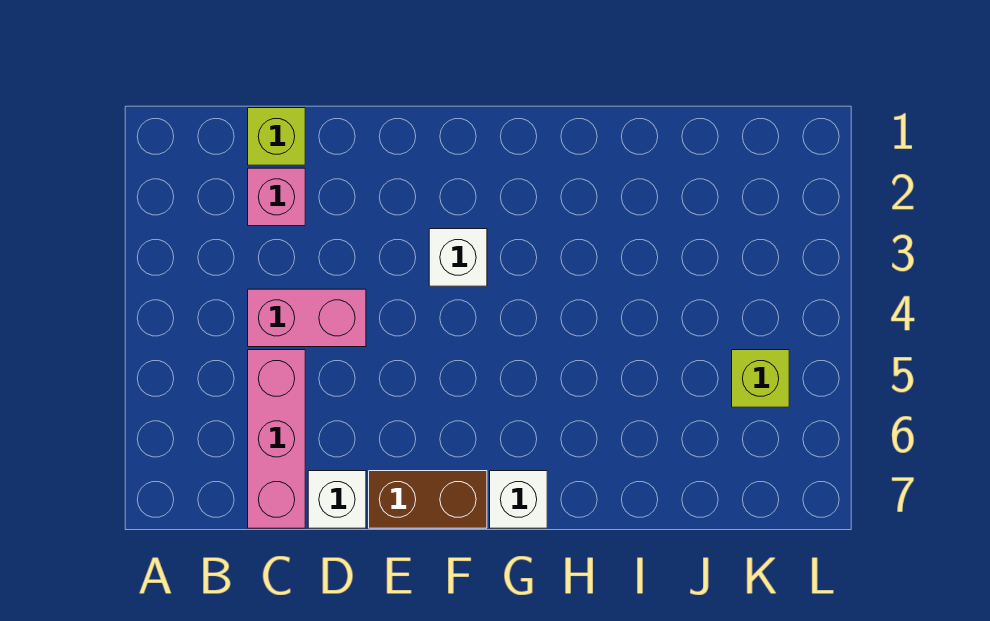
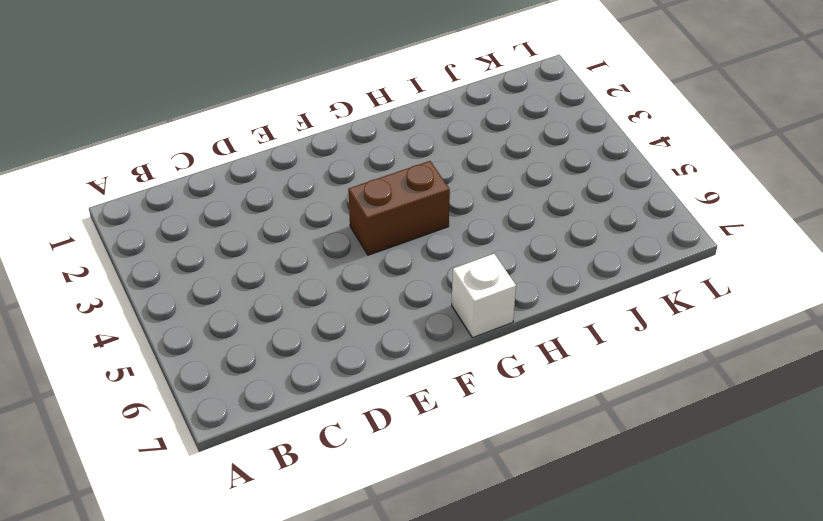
brown brick F4:G4 level 1 -> brown brick E7:F7 level 1
none -> lime brick C1 level 1
none -> pink brick C2 level 1

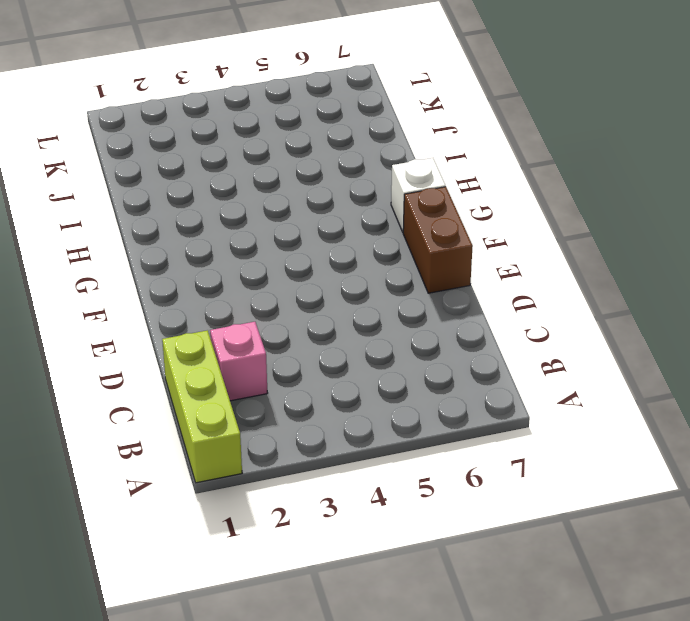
lime brick A1:C1 level 1 -> lime brick C1 level 1
none -> pink brick C4:D4 level 1
none -> pink brick C5:C7 level 1

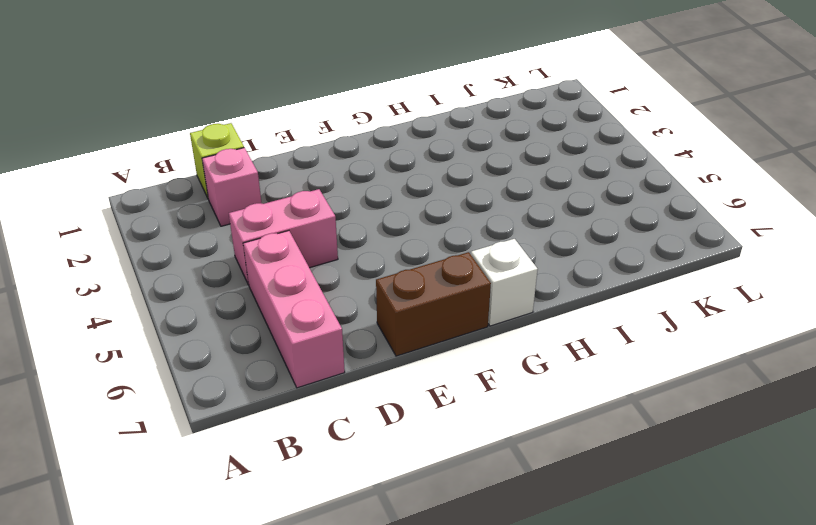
none -> white brick D7 level 1
none -> white brick F3 level 1

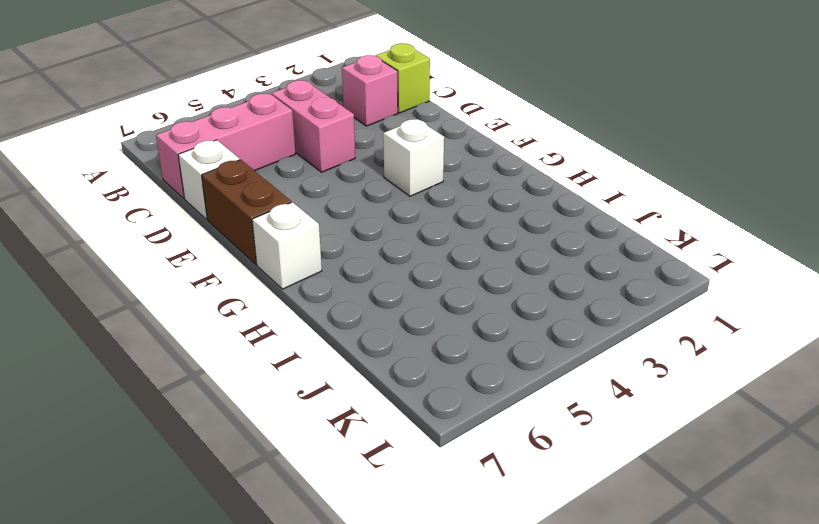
none -> lime brick K5 level 1

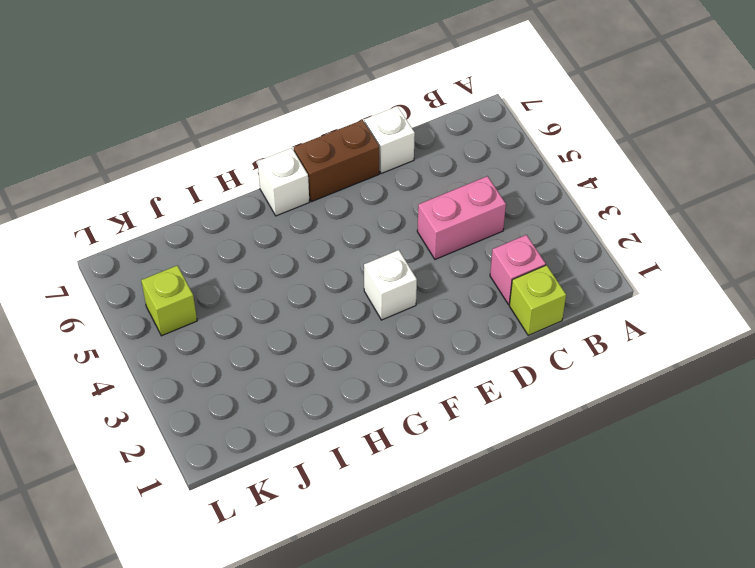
none -> pink brick C5:C7 level 1

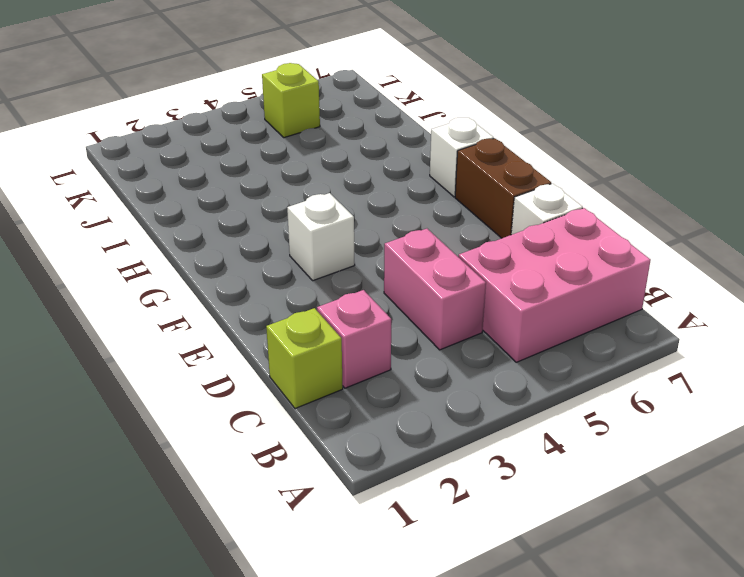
pink brick B5:C7 level 1 -> pink brick C5:C7 level 1

